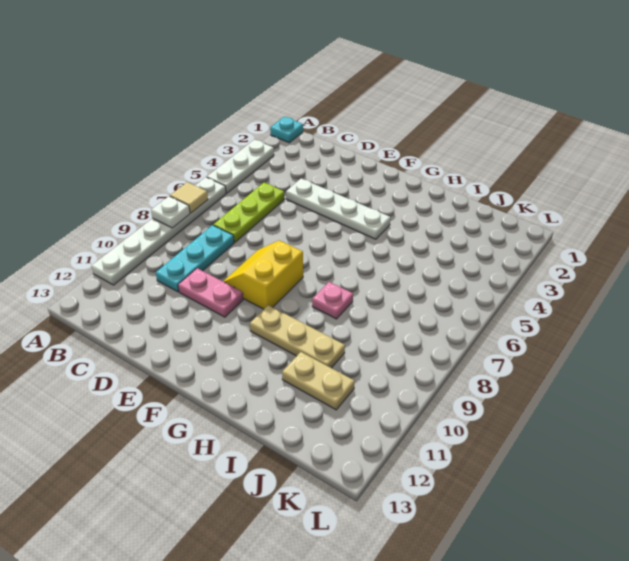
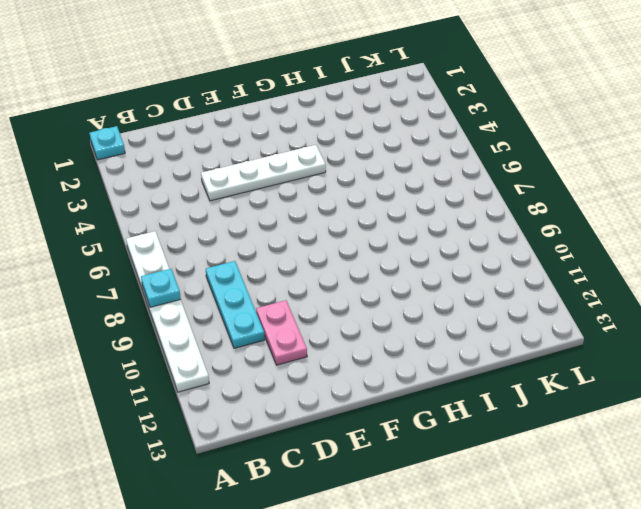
cyan plate A8 level 2 -> white plate A8 level 2
pink plate D10:D11 level 1 -> pink plate D10:E10 level 1
none -> white plate A3:A5 level 1
none -> lime plate C5:C7 level 1
none -> yellow slope E8:F9 level 1 top F

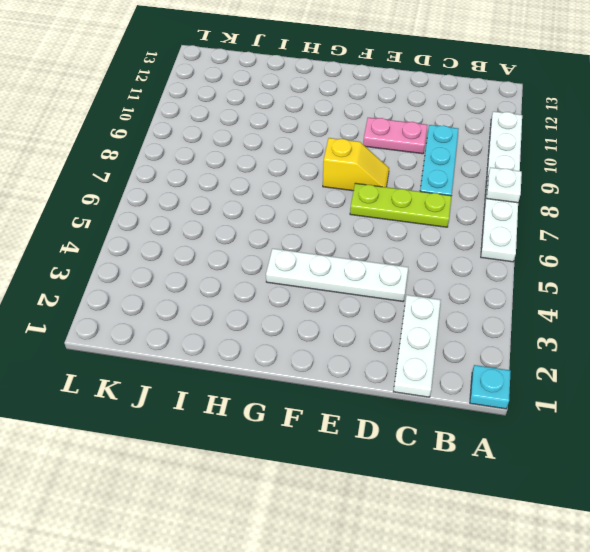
white plate C1:C3 level 1 -> white plate A3:A5 level 1
lime plate C7:E7 level 1 -> lime plate C5:C7 level 1
yellow slope E8:F8 level 1 top F -> yellow slope E8:F9 level 1 top F
none -> tan plate G10:I10 level 1
none -> pink plate H8 level 1
none -> tan plate I11:J11 level 1

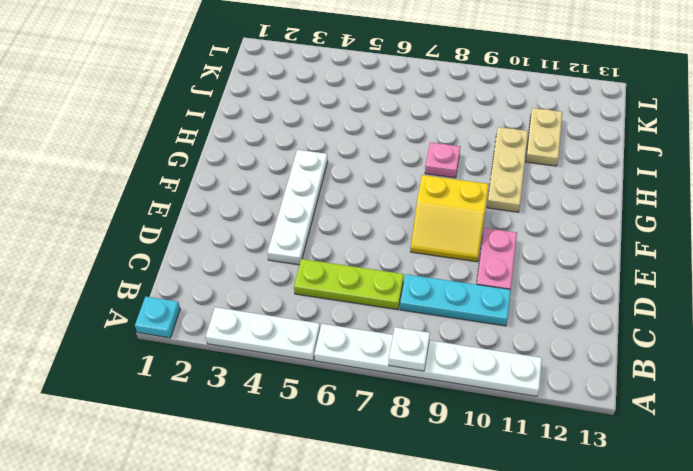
none -> tan tile A7 level 2

